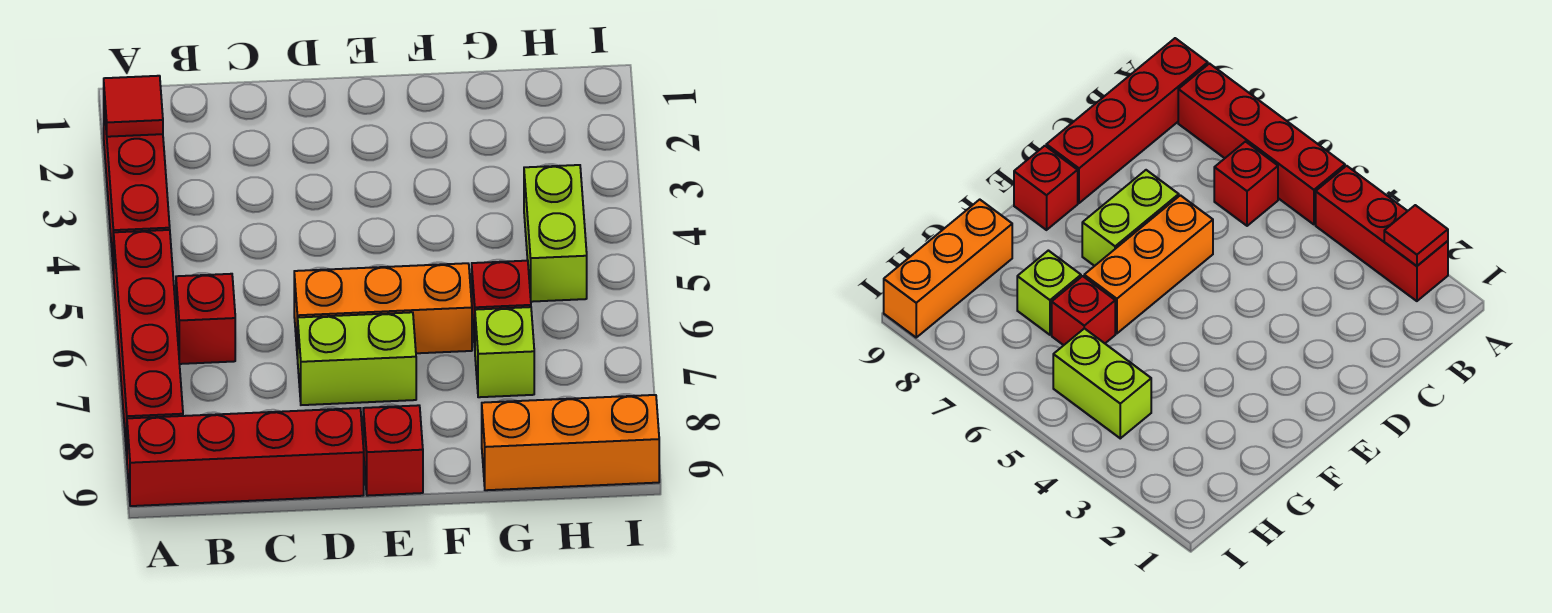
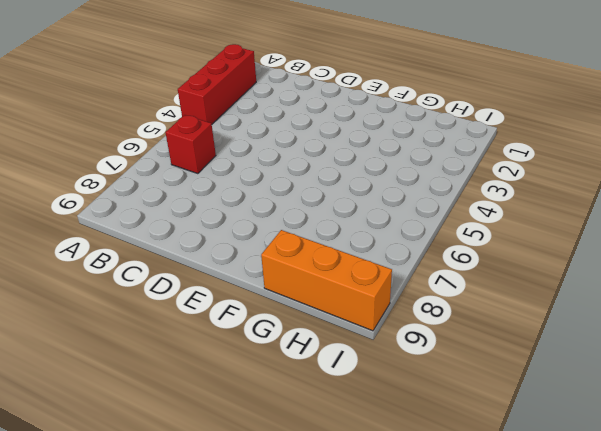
none -> red brick A5:A8 level 1
none -> red brick A9:D9 level 1
none -> orange brick D6:F6 level 1

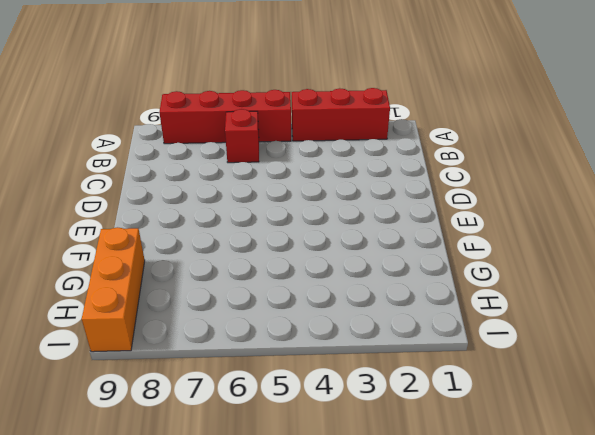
none -> red brick A9:D9 level 1
none -> orange brick D6:F6 level 1
none -> lime brick D7:E7 level 1

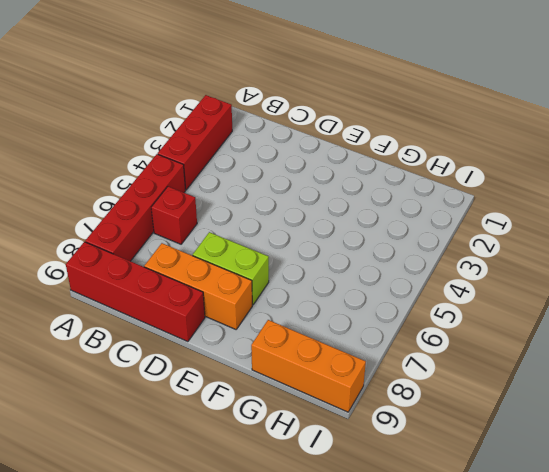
orange brick C8:E8 level 1 -> orange brick D6:F6 level 1
none -> red brick E9 level 1
none -> red brick G6 level 1
none -> lime brick G7 level 1

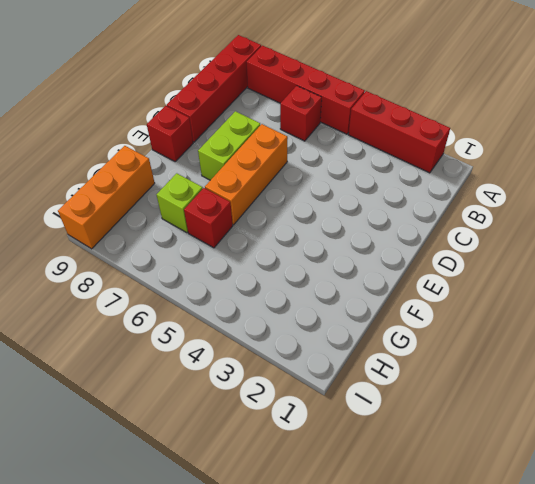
none -> lime brick H4:H5 level 1
none -> red tile A2 level 2

